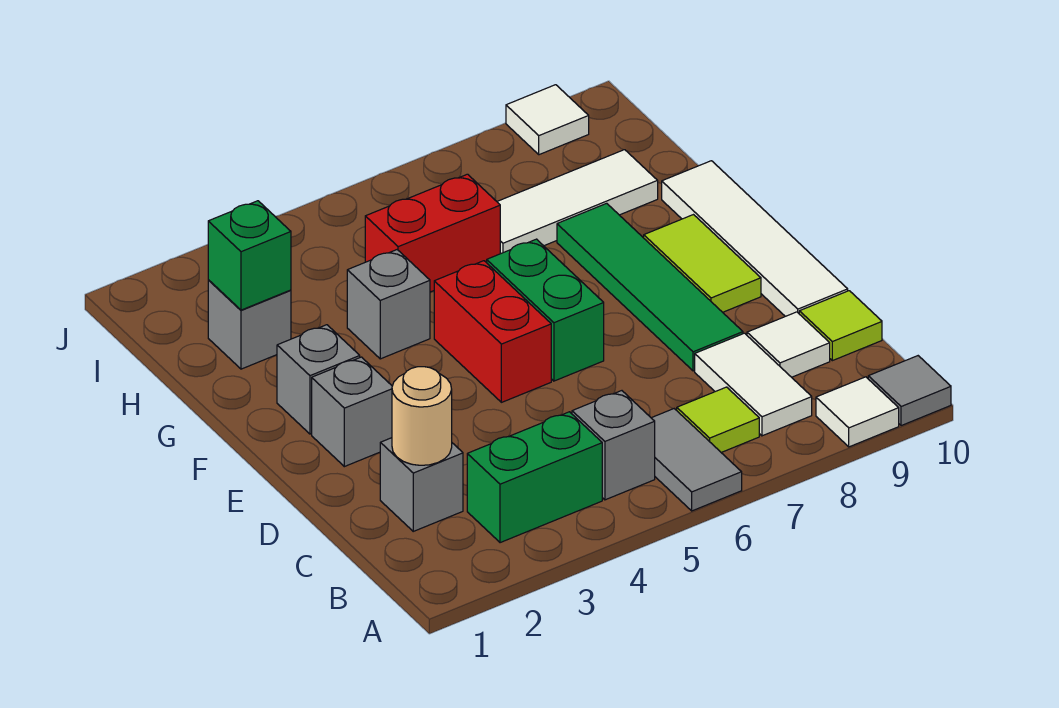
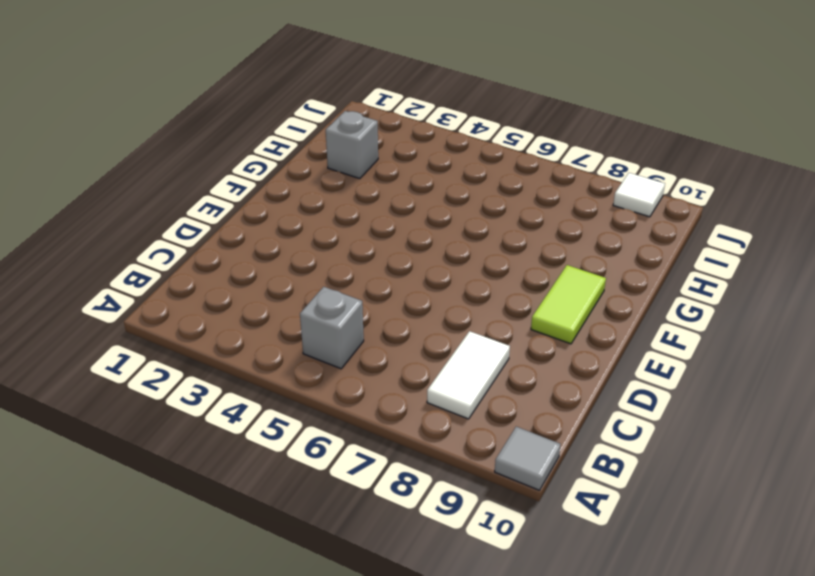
none -> grey tile A6:B6 level 1
none -> white tile A9 level 1
none -> green brick B3:B4 level 1

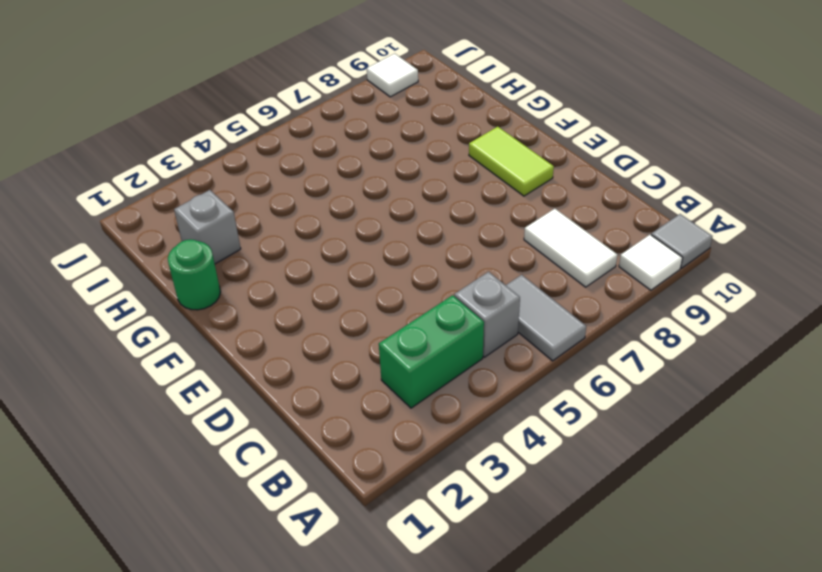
green round brick G1 level 1 -> none
none -> lime tile B7 level 1
none -> grey brick C2 level 1
none -> white tile C9 level 1

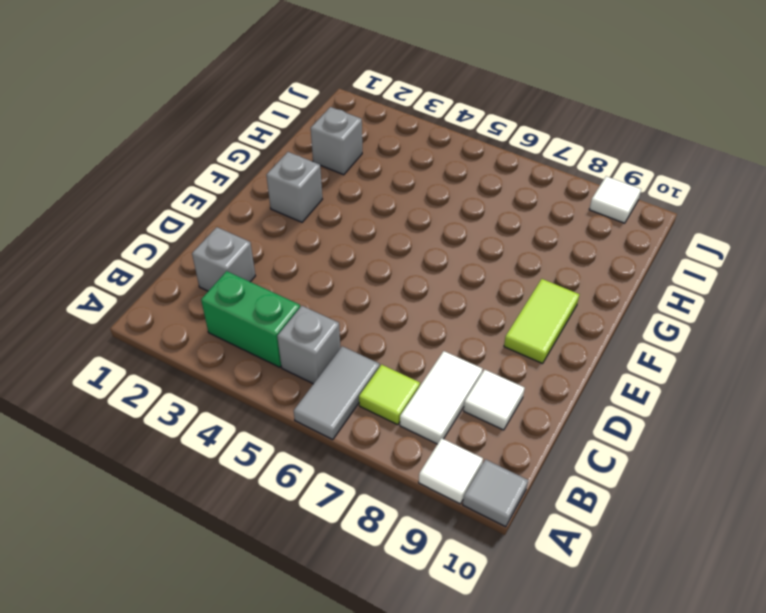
none -> lime tile C10 level 1
none -> green tile D8:G8 level 1
none -> white tile D10:G10 level 1

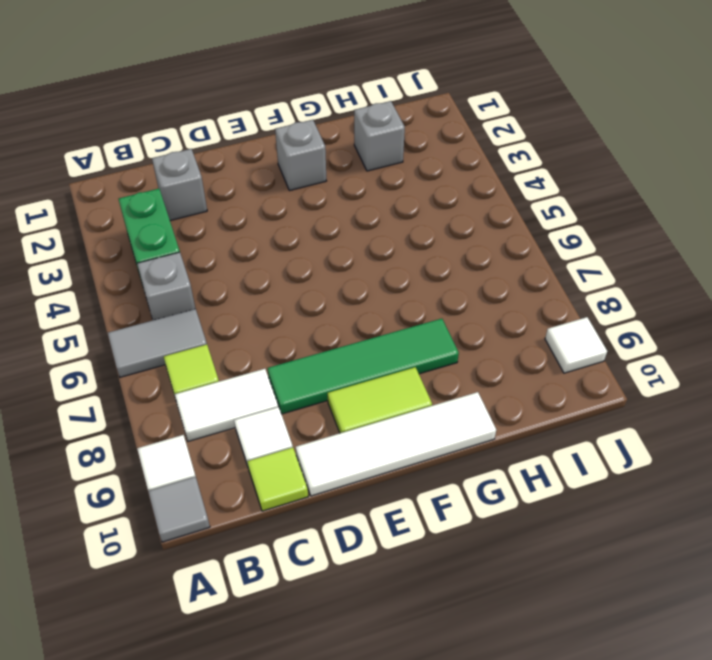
none -> grey brick E2 level 1
none -> red brick E5:F5 level 1
none -> green brick E6:F6 level 1

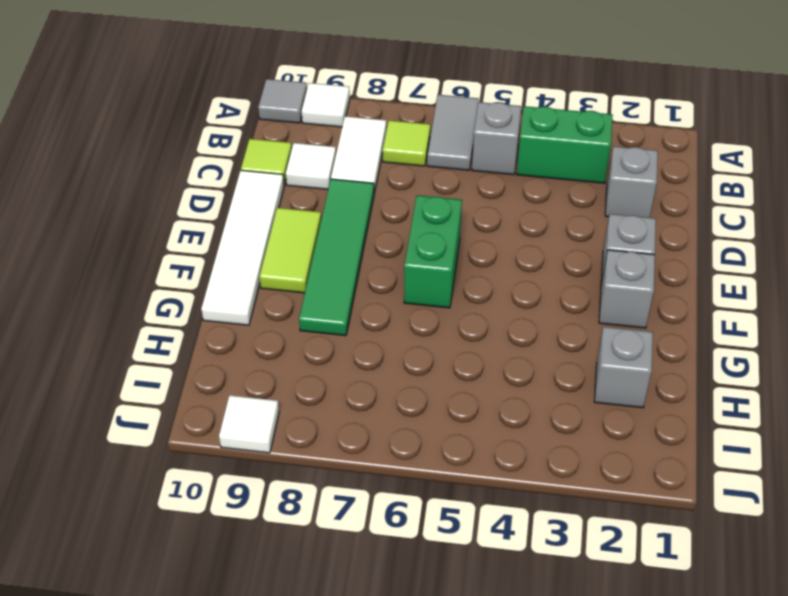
none -> red brick E5:F5 level 1
none -> grey brick G4 level 1
none -> red brick H5:H6 level 1

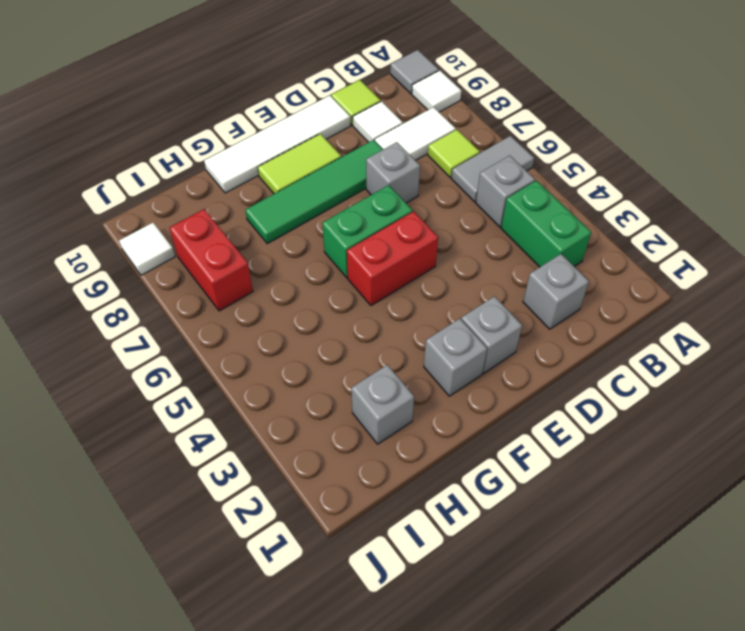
grey brick D7 level 1 -> grey brick G4 level 1
red brick I7:I8 level 1 -> red brick H5:H6 level 1
none -> white tile H7:H9 level 1
none -> tan round brick C2 level 2
none -> green brick H2 level 2

